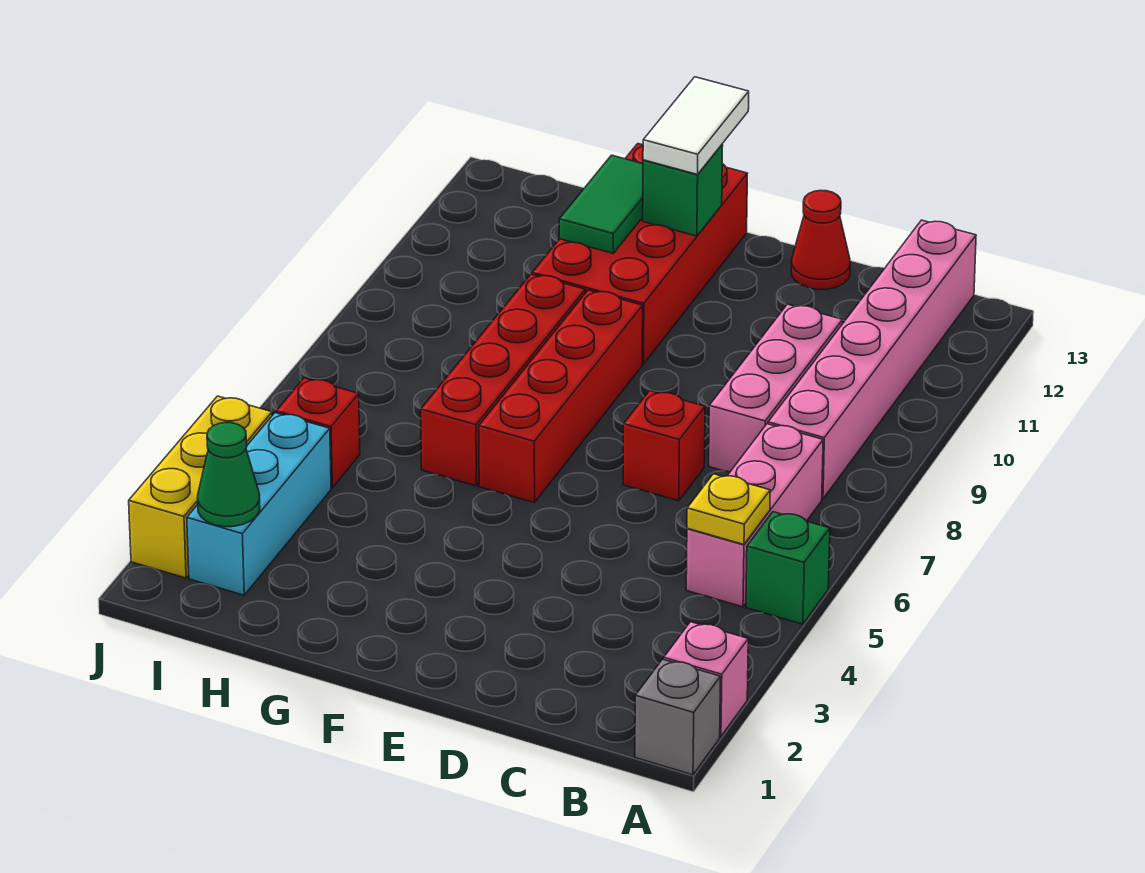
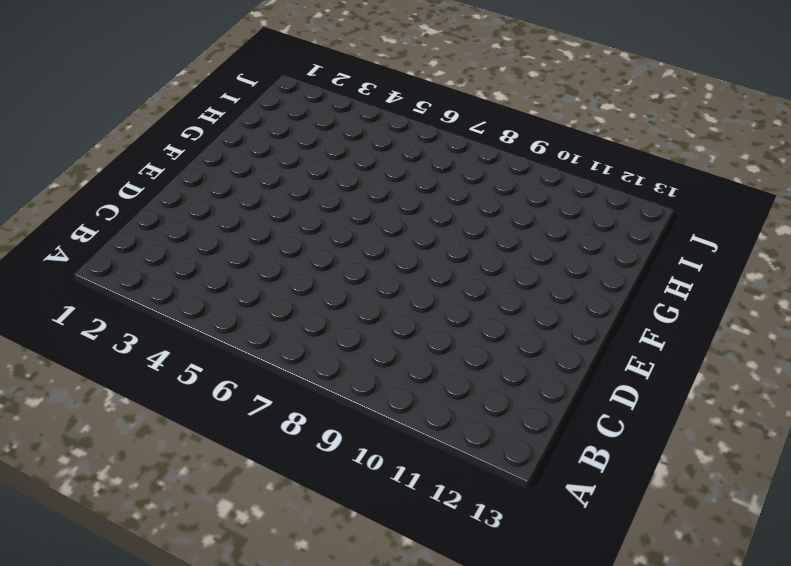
none -> grey brick A1 level 1
none -> pink brick A2 level 1
none -> green brick A5 level 1

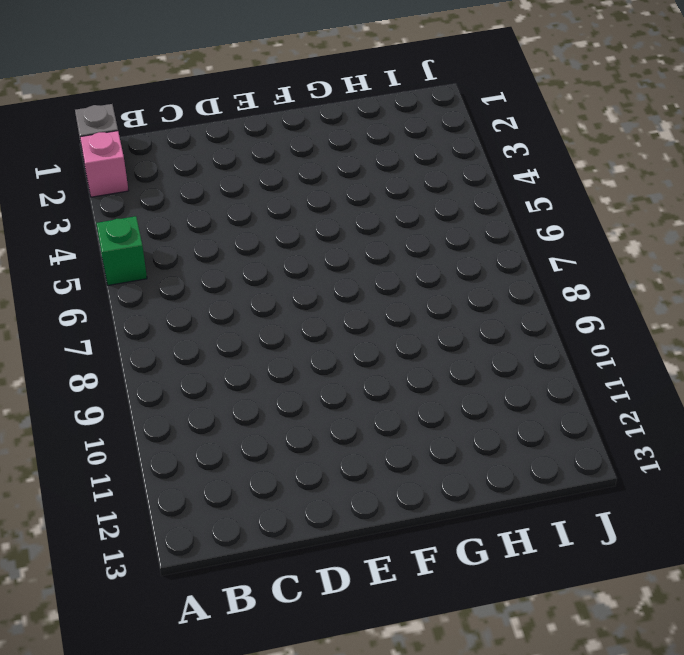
none -> pink brick B5:B7 level 1
none -> pink brick B8:B13 level 1
none -> pink brick C8:C10 level 1

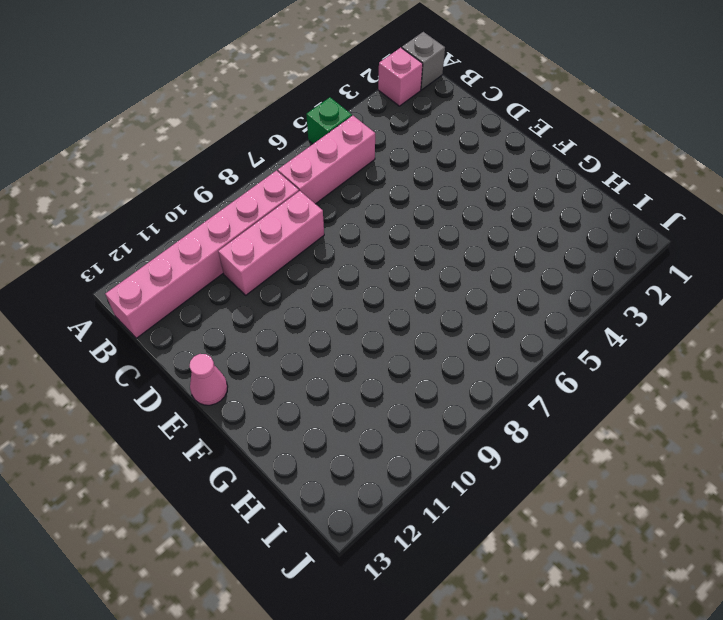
pink cone E13 level 1 -> none
none -> red brick D7 level 1
none -> red cone D13 level 1
none -> red brick F6:F9 level 1

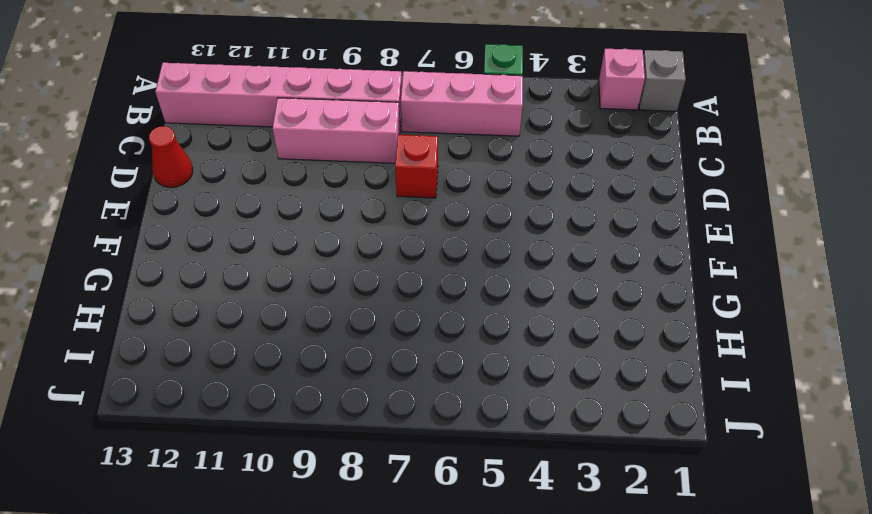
none -> red brick F6:F9 level 1
none -> red brick F10:G13 level 1
none -> red brick G6:G9 level 1

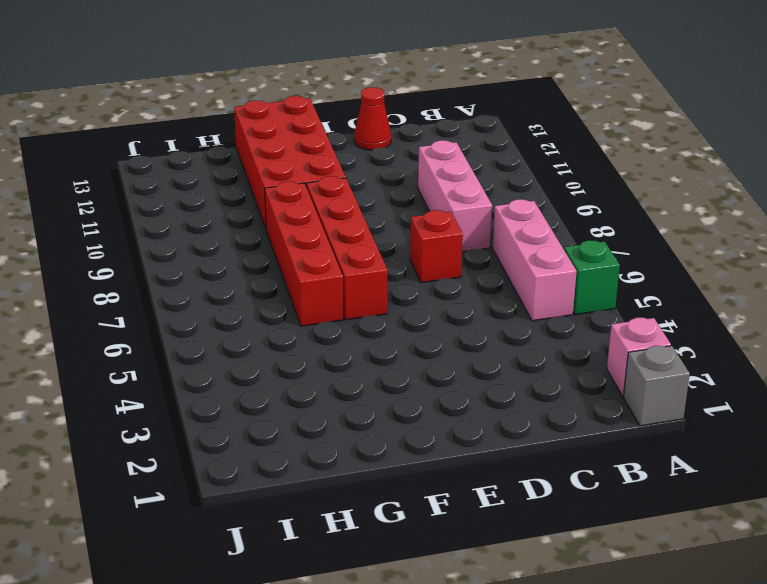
none -> pink brick B8:B13 level 1
none -> cyan brick I2:I4 level 1
none -> red brick I5 level 1

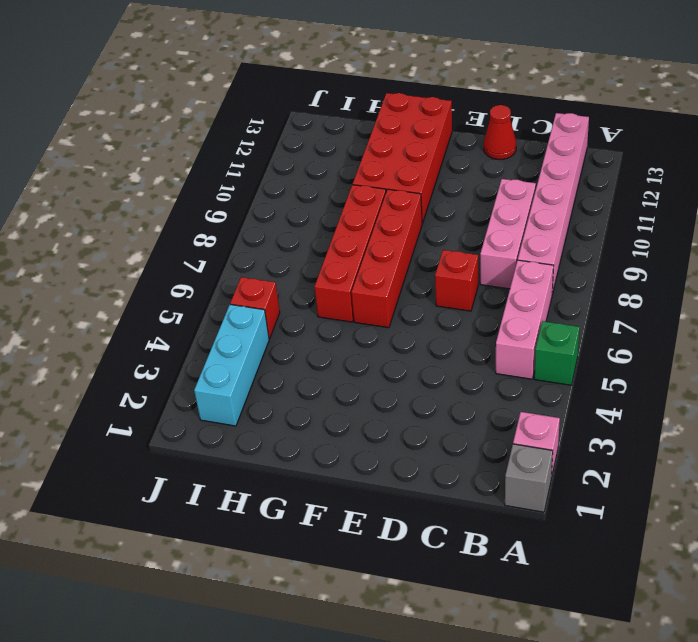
none -> yellow brick J2:J4 level 1
none -> yellow plate B5 level 2
none -> green brick F12 level 2

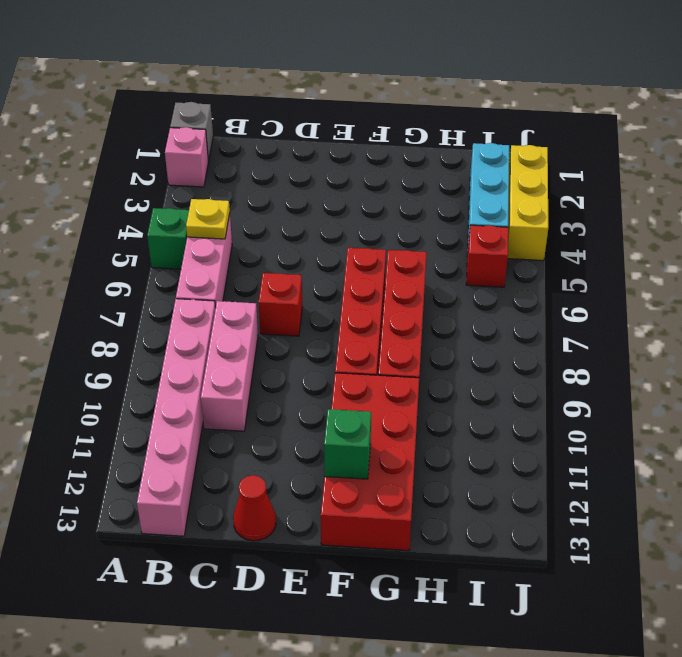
none -> green tile G11:G12 level 2
none -> green cone I2 level 2
none -> white tile F12:F13 level 3

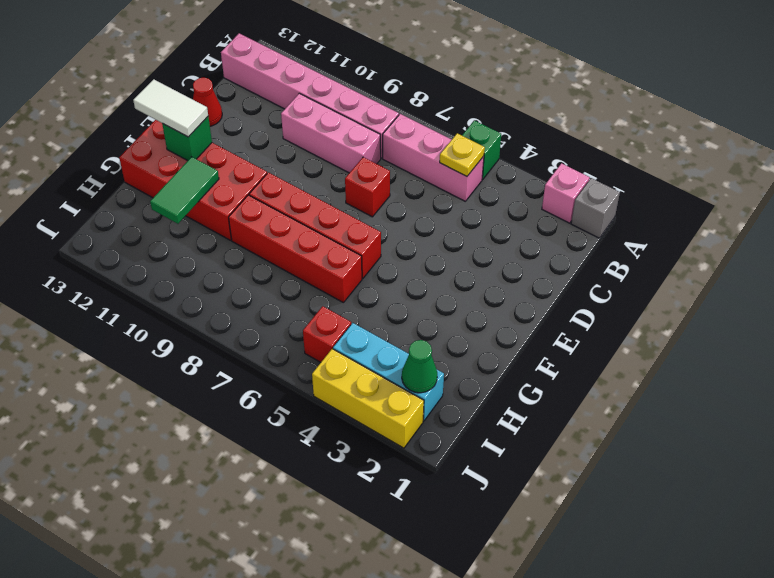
green tile G11:H11 level 2 -> green tile G11:G12 level 2

